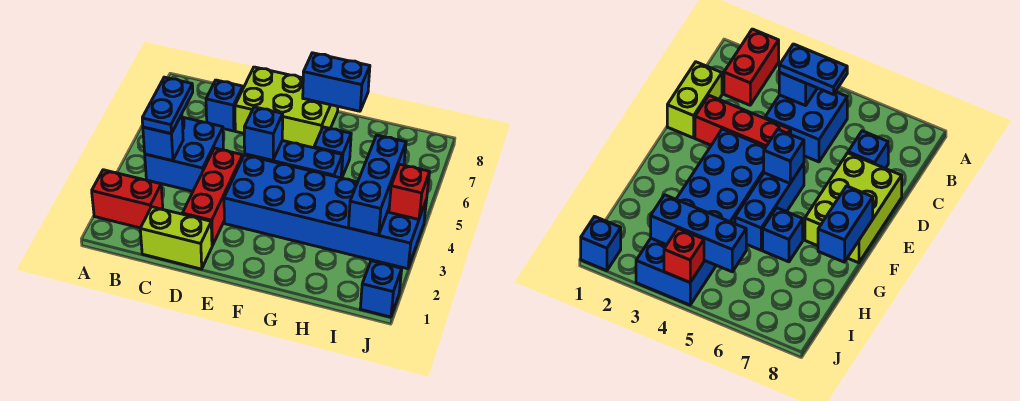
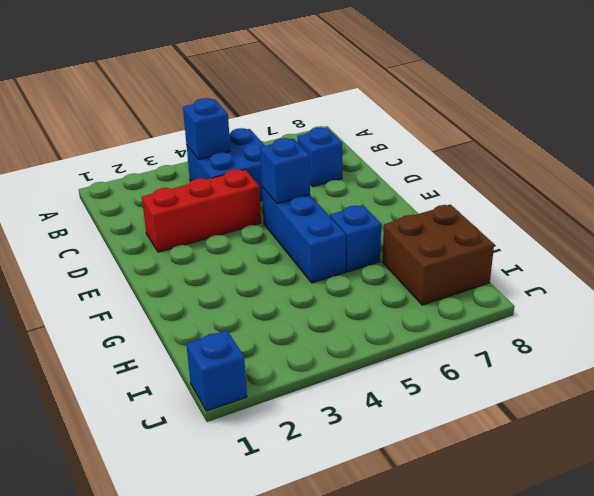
brown brick H7:I8 level 1 -> none
none -> red brick A2:B2 level 1
none -> lime brick C1:D1 level 1
none -> lime brick D7:F8 level 1

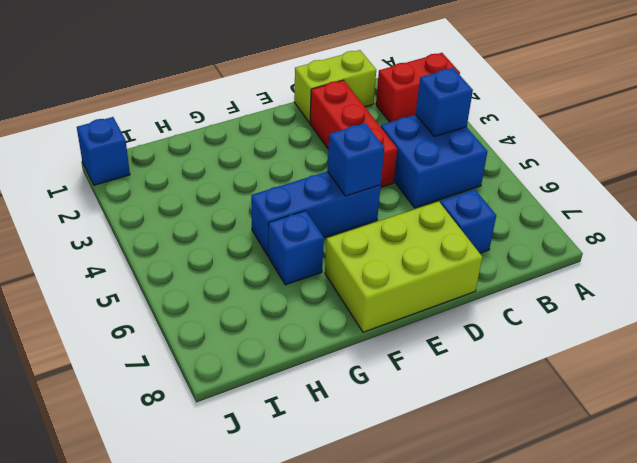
none -> blue brick E3:J4 level 1
none -> blue brick F8:G8 level 2
none -> blue brick I3:I5 level 2

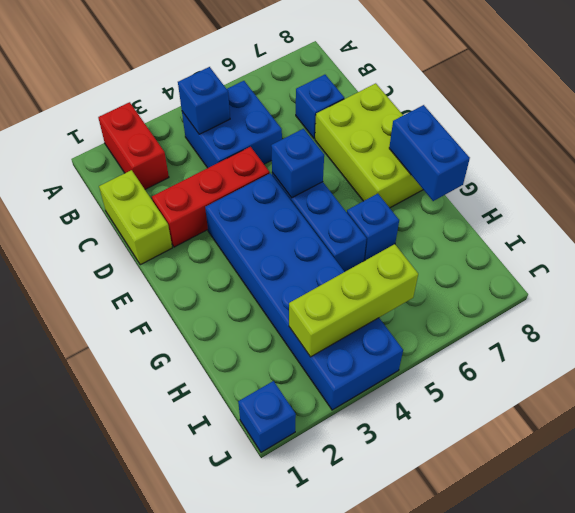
lime brick I3:I5 level 2 -> blue brick I3:I5 level 2
none -> red brick J4 level 2
none -> blue plate B4:B5 level 3

